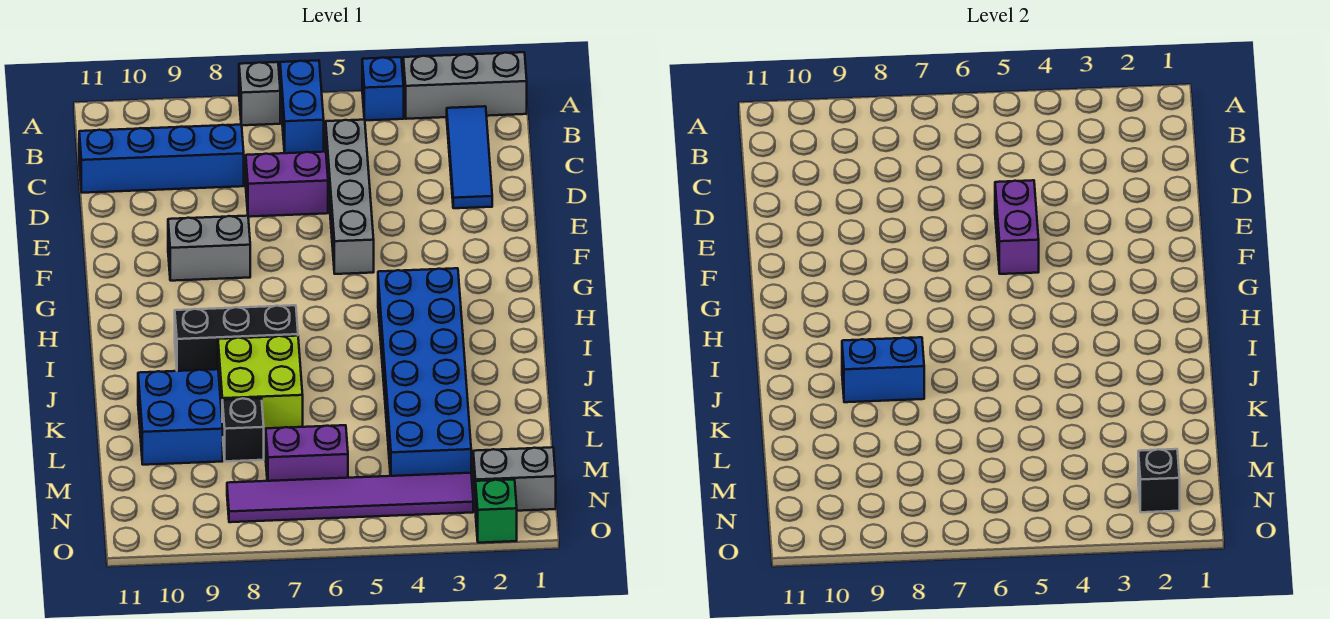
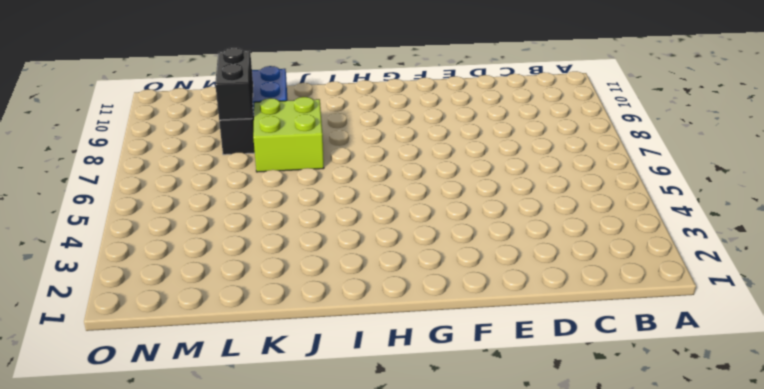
black brick L8:L9 level 2 -> none
none -> grey brick A1:A3 level 1
none -> blue brick A4 level 1
none -> blue brick A6:B6 level 1

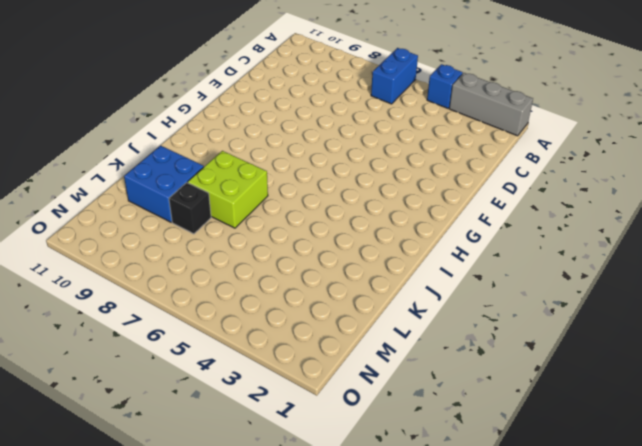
none -> grey brick A7 level 1
none -> blue tile B2:D2 level 1
none -> grey brick C5:F5 level 1

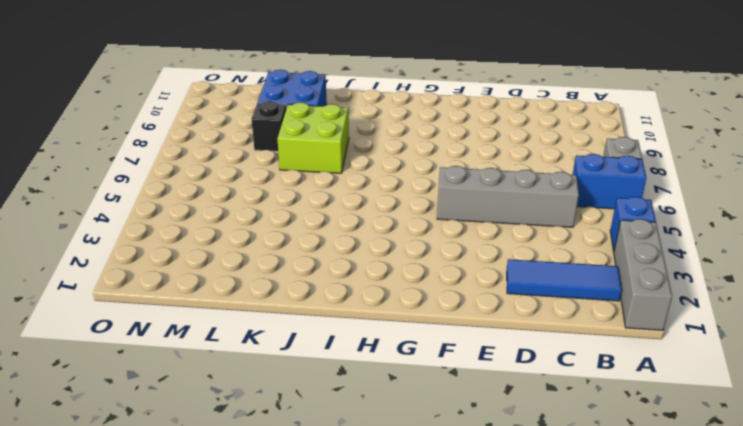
none -> blue brick C8:C11 level 1
none -> purple brick D6:D7 level 1
none -> grey brick F8:F9 level 1

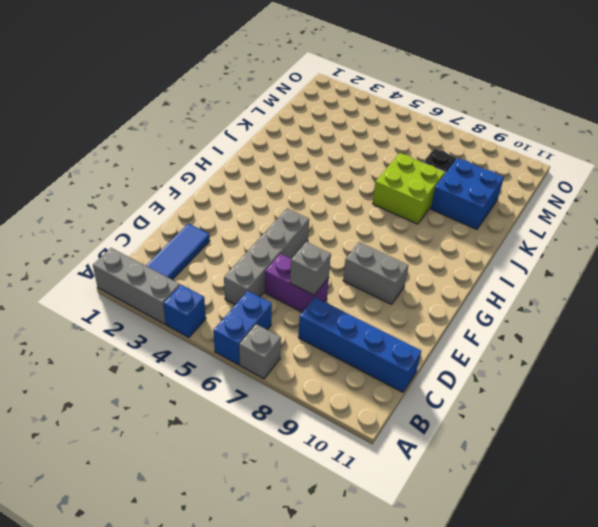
grey brick D7 level 2 -> none
none -> blue brick H3:M4 level 1
none -> black brick I7:I9 level 1
none -> purple brick M6:M7 level 1

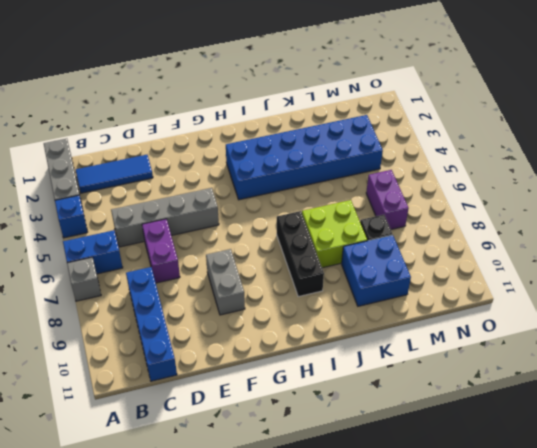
none -> grey brick N1:N2 level 1
none -> purple tile N3:N8 level 1
none -> green brick O2 level 1

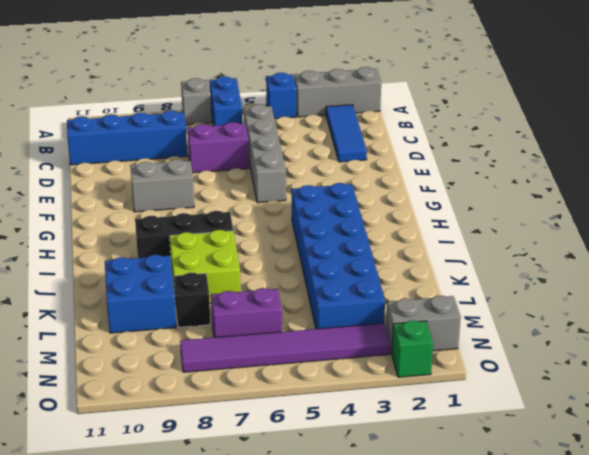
none -> purple brick E5:F5 level 2
none -> blue brick J8:J9 level 2
none -> black brick N2 level 2

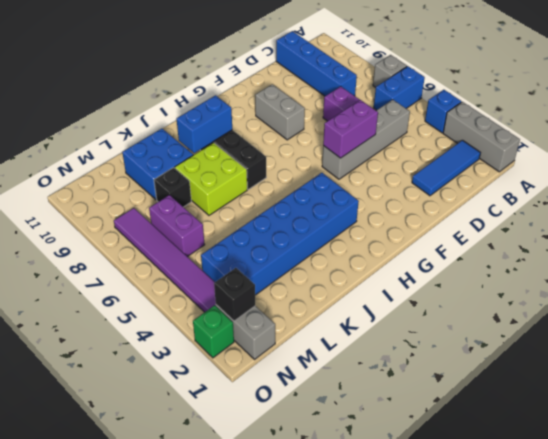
blue brick I9:J9 level 2 -> blue brick J8:J9 level 2

